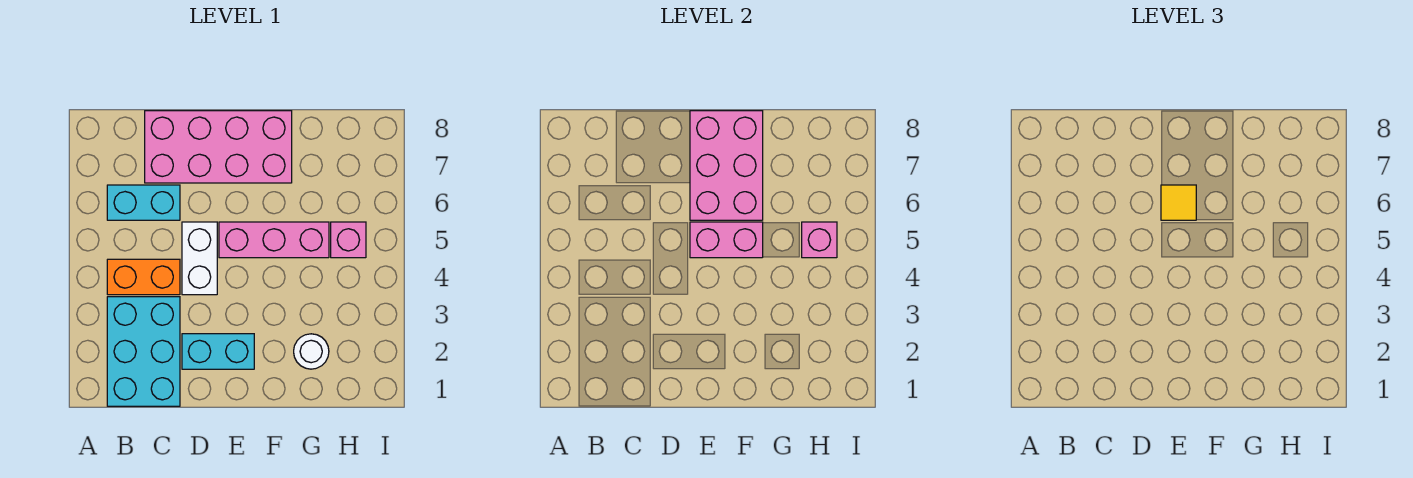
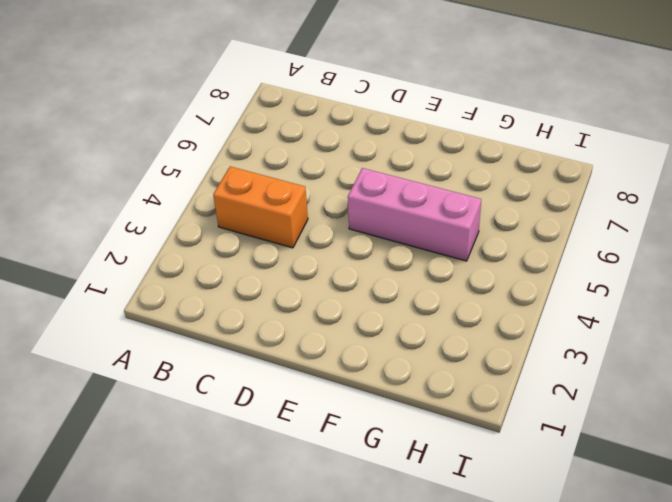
none -> cyan brick B1:C3 level 1
none -> cyan brick B6:C6 level 1
none -> pink brick C7:F8 level 1

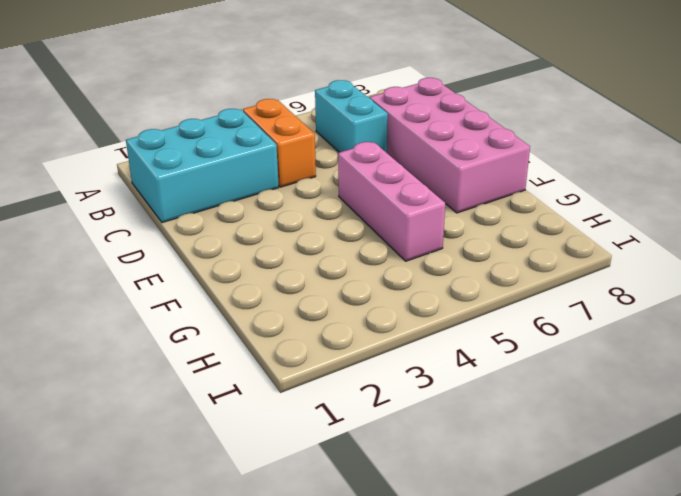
none -> cyan brick D2:E2 level 1
none -> white brick D4:D5 level 1
none -> white round brick G2 level 1

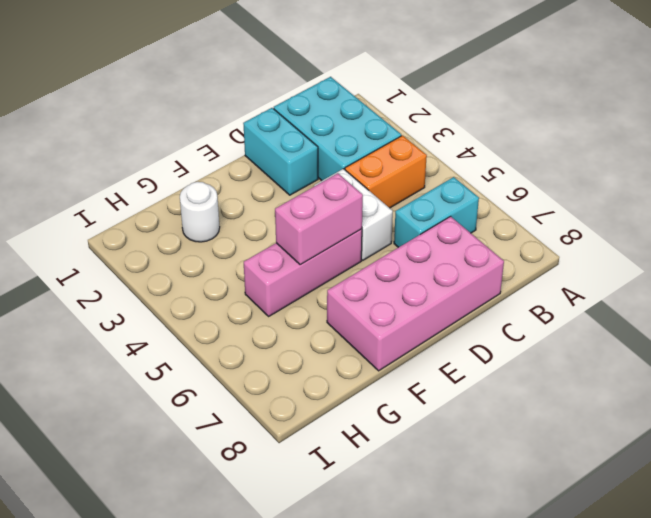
cyan brick D1:D2 level 1 -> cyan brick D2:E2 level 1
none -> pink brick H5 level 1
none -> pink brick E6:F8 level 2
none -> pink brick H5 level 2

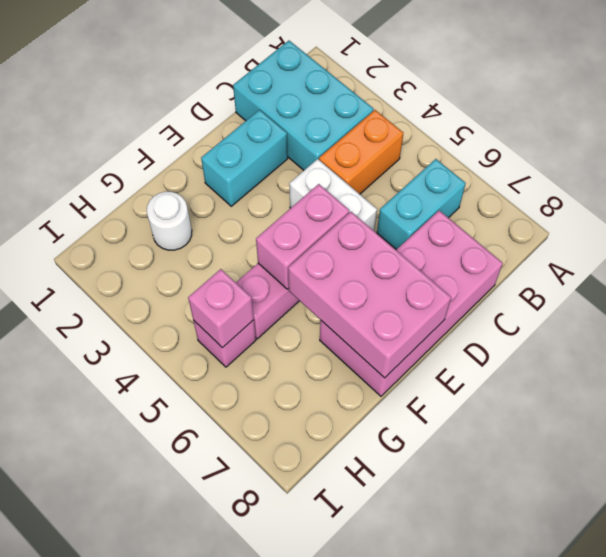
none -> yellow tile E6 level 3

